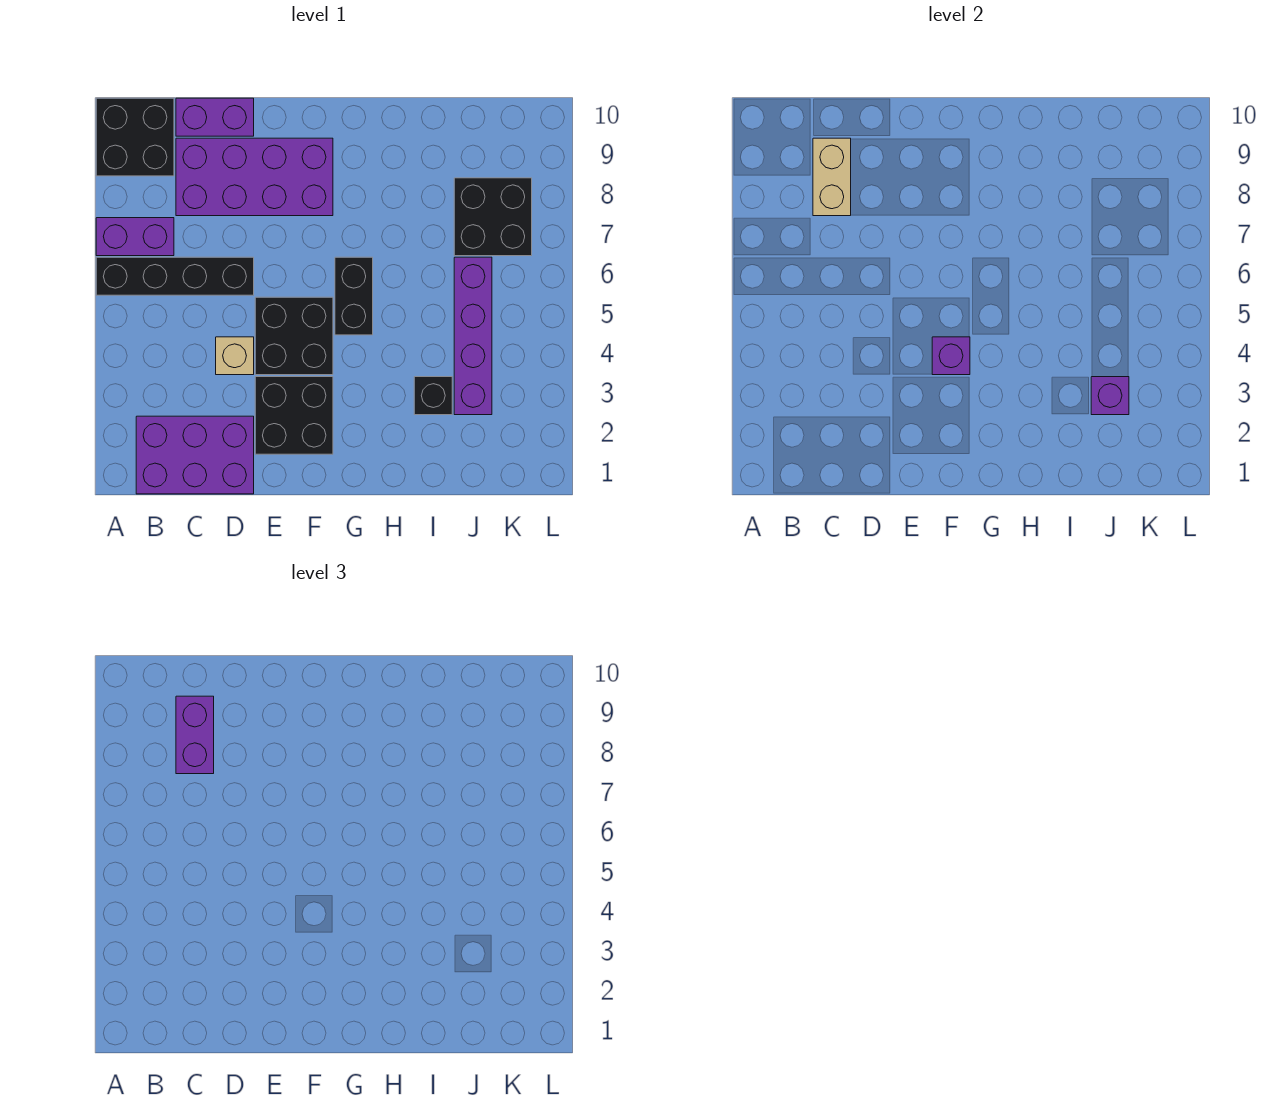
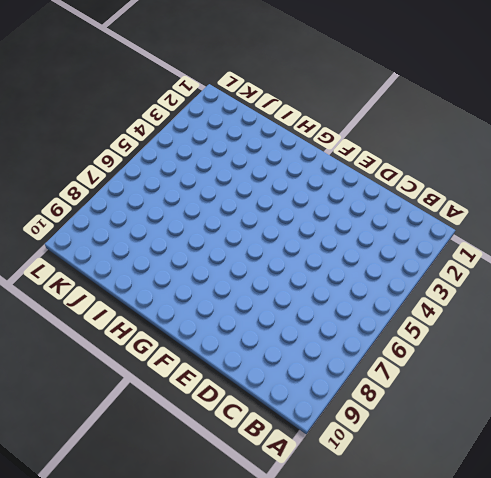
none -> black brick A6:D6 level 1
none -> purple brick A7:B7 level 1
none -> black brick A9:B10 level 1

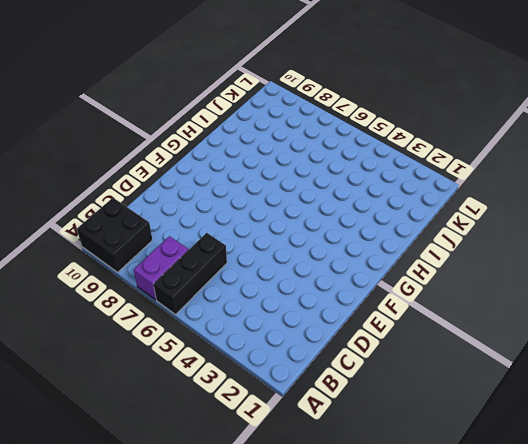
black brick A6:C6 level 1 -> black brick A6:D6 level 1
none -> purple brick B1:D2 level 1
none -> purple brick C8:F9 level 1
none -> purple brick C10:D10 level 1

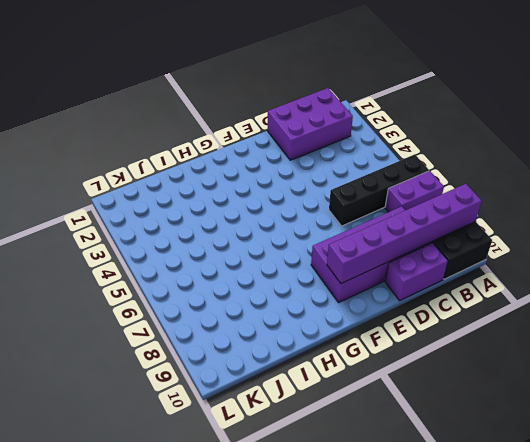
purple brick A9:F9 level 2 -> tan brick C8:C9 level 2
none -> tan brick D4 level 1
none -> black brick E2:F3 level 1
none -> black brick E4:F5 level 1

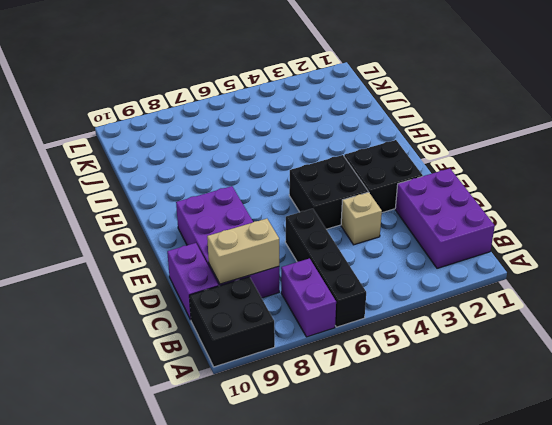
none -> black brick G5:G6 level 1
none -> black brick I3 level 1
none -> purple brick J3:J6 level 1

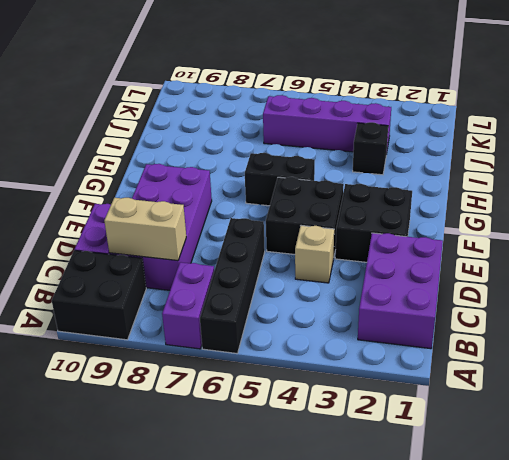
none -> black brick J7:K8 level 1
none -> purple brick F4 level 2
none -> purple brick J3 level 2

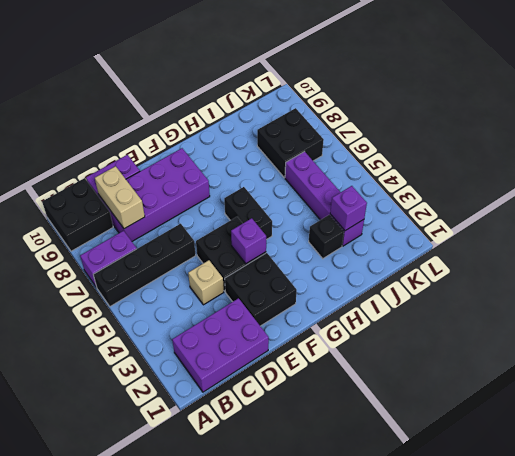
none -> purple brick C8:C9 level 3

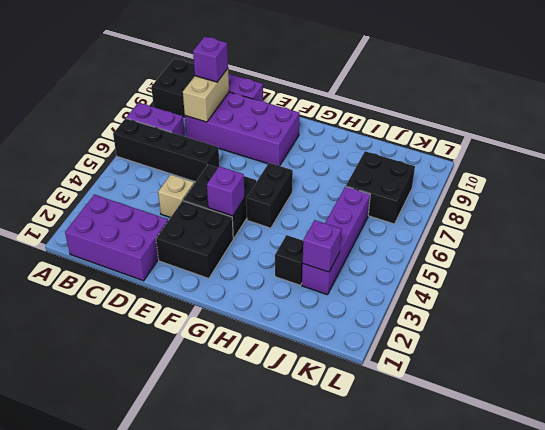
purple brick C9 level 3 -> purple brick C8:C9 level 3

